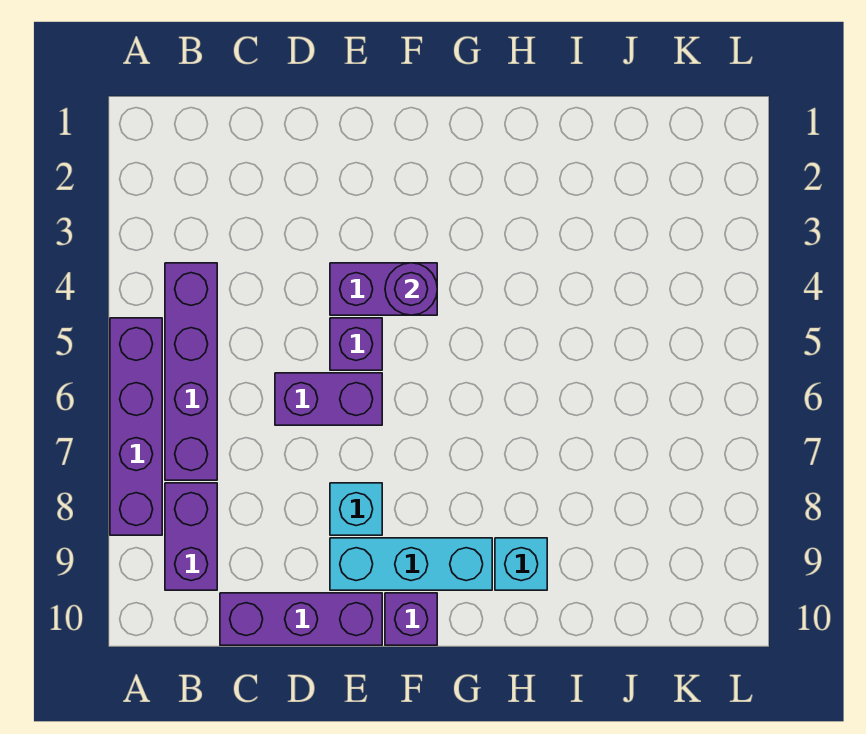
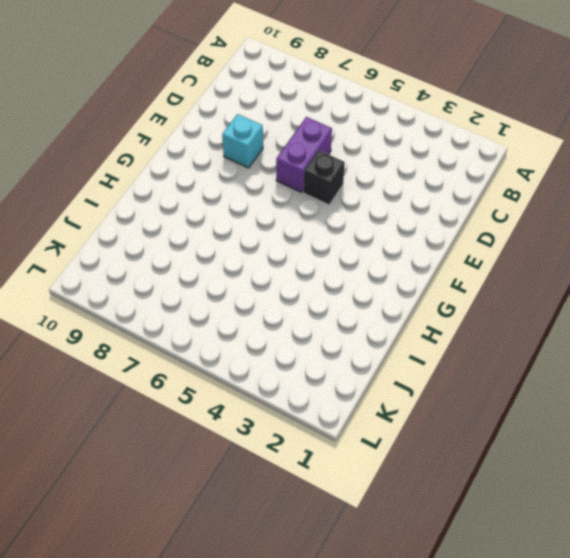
black brick E5 level 1 -> purple brick E5 level 1
none -> purple brick A5:A8 level 1
none -> purple brick B4:B7 level 1
none -> purple brick B8:B9 level 1

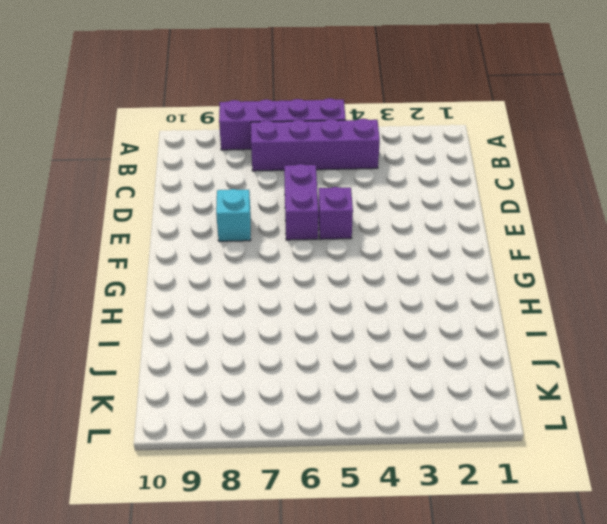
none -> purple brick B8:B9 level 1
none -> purple brick C10:E10 level 1
none -> purple brick E4:F4 level 1

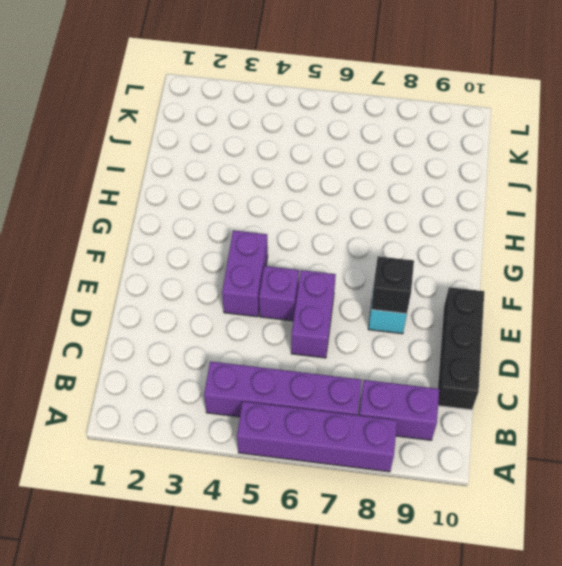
black brick C10:E10 level 1 -> purple brick C10:E10 level 1
black brick E8 level 2 -> none
none -> cyan brick E9:G9 level 1
none -> purple brick F10 level 1
none -> cyan brick H9 level 1

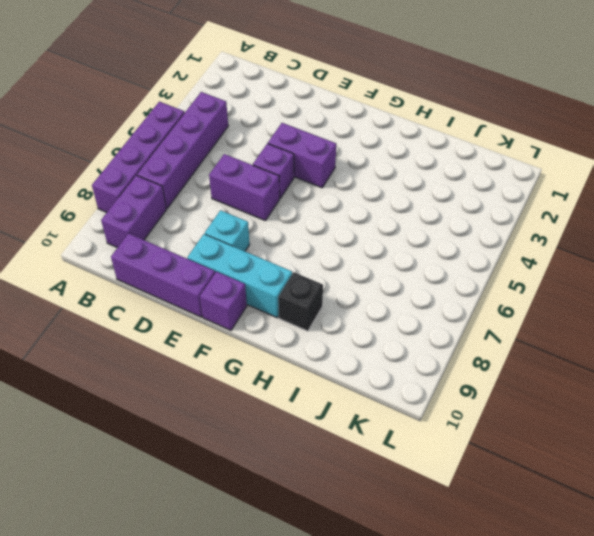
black brick H9 level 1 -> cyan brick H9 level 1
none -> purple round brick F4 level 2

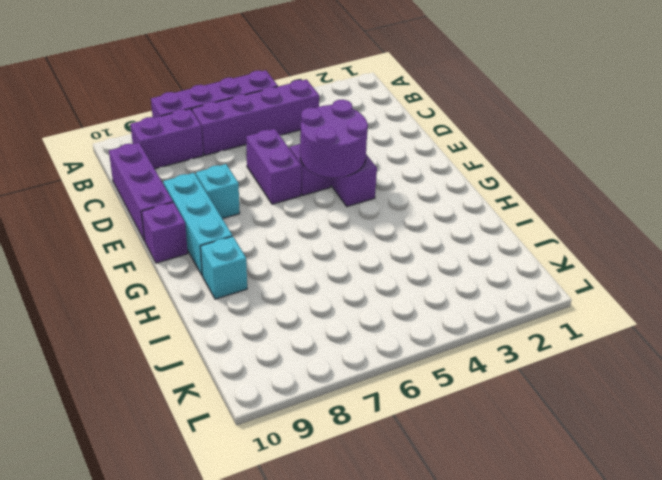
purple round brick E4:F5 level 2 -> purple round brick F4 level 2

